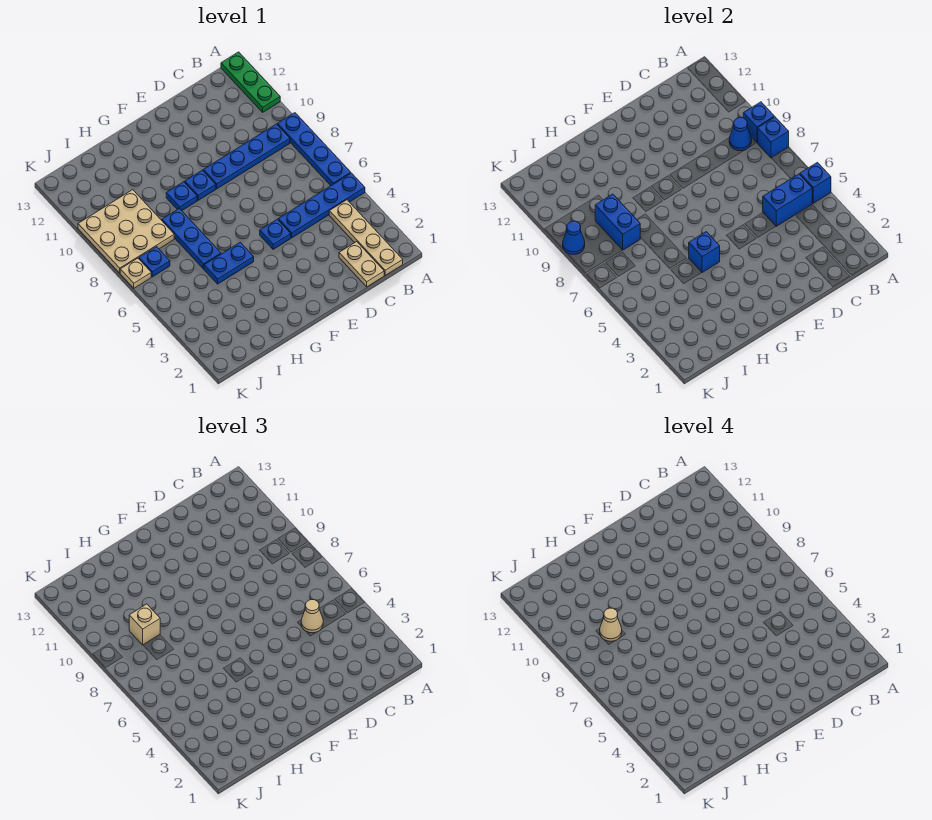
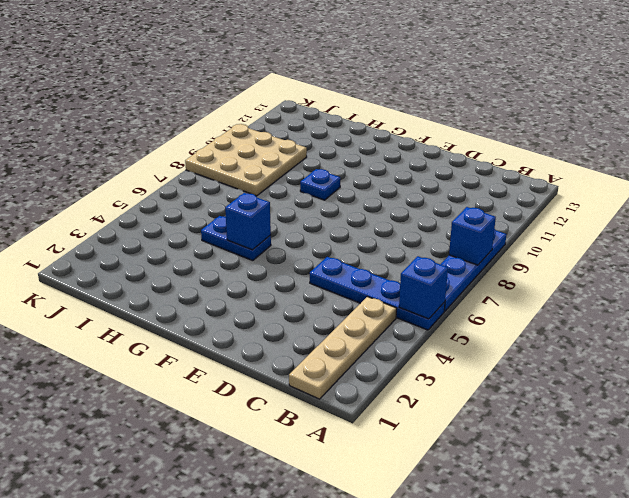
none -> green plate A11:A13 level 1
none -> blue plate B9:E9 level 1
none -> tan plate C1:C2 level 1

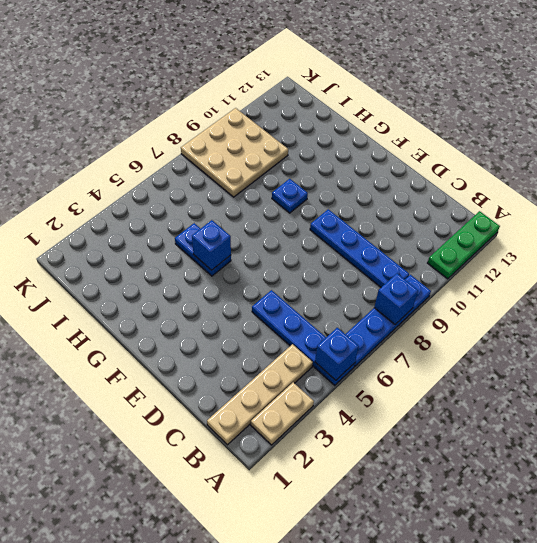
tan plate A2:A3 level 1 -> tan plate C1:C2 level 1
none -> blue plate E5 level 1
none -> blue plate F9 level 1
none -> blue plate H6:H8 level 1

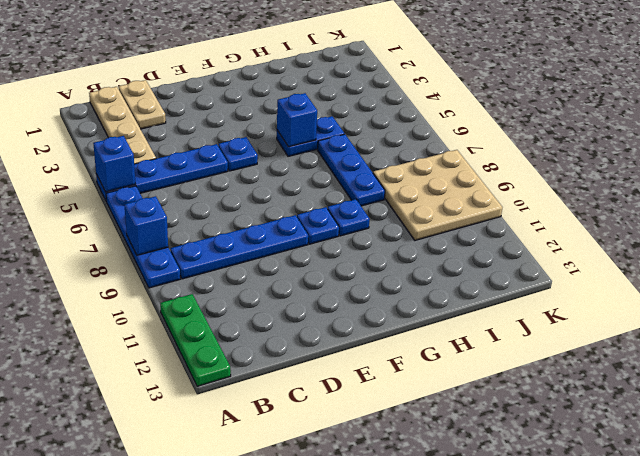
none -> blue plate J7 level 1
none -> tan plate K7 level 1
none -> blue brick A9 level 2

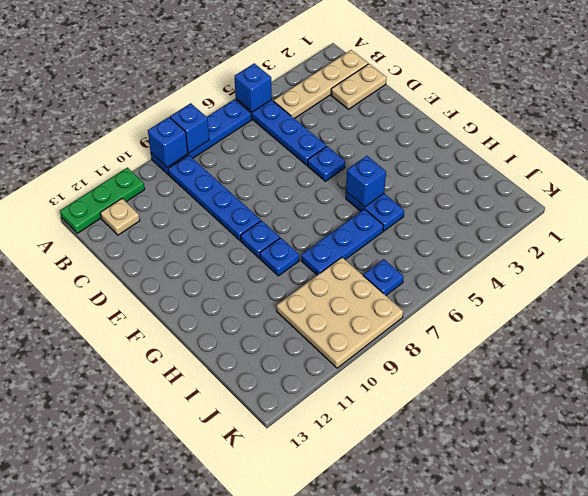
tan plate B12 level 1 -> tan plate K7 level 1
none -> blue brick B5:C5 level 2
none -> blue cone B9 level 2
none -> blue brick I8:I9 level 2

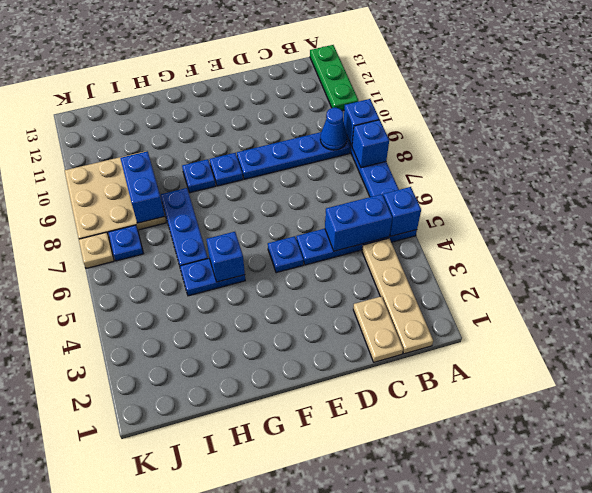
none -> blue cone K9 level 2
none -> tan cone C5 level 3
none -> tan brick I9 level 3

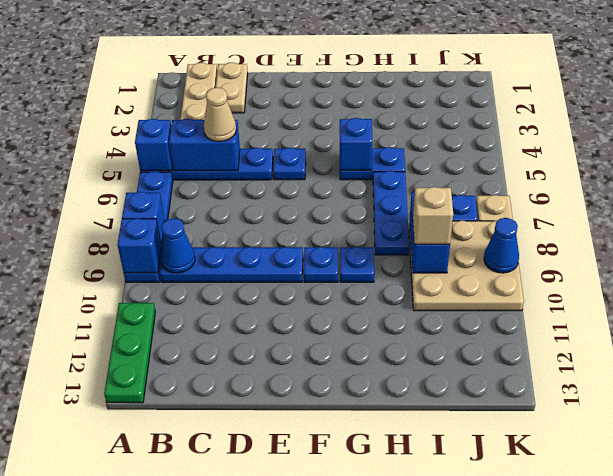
none -> tan cone I9 level 4

